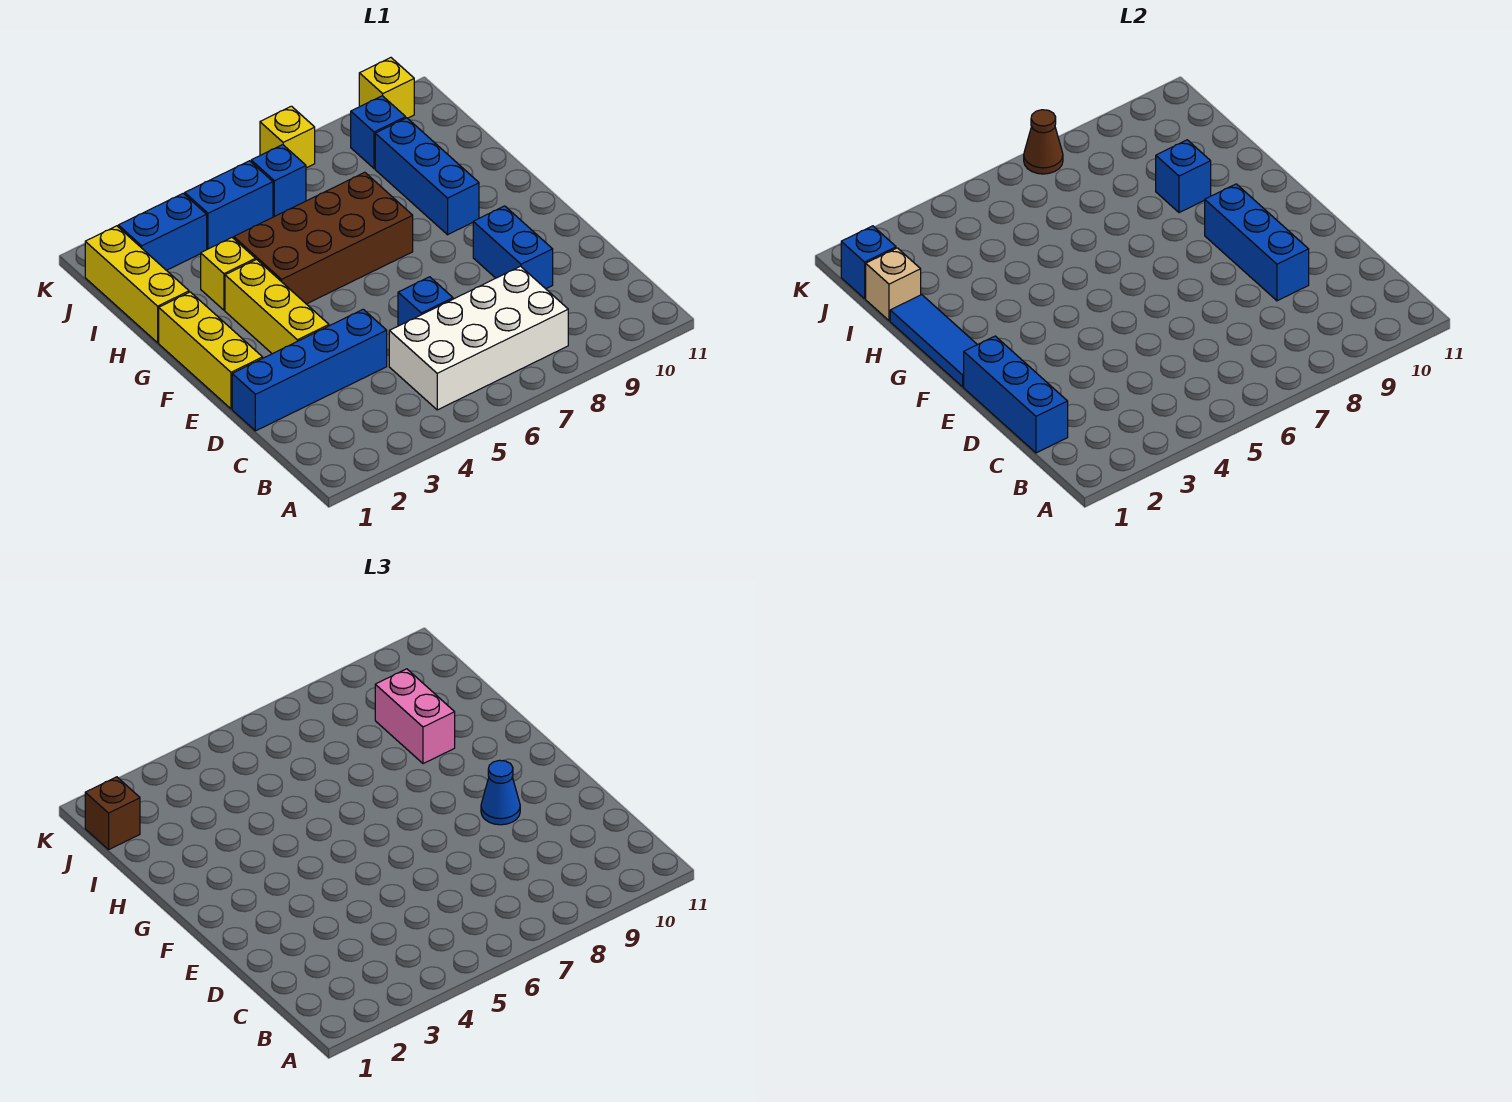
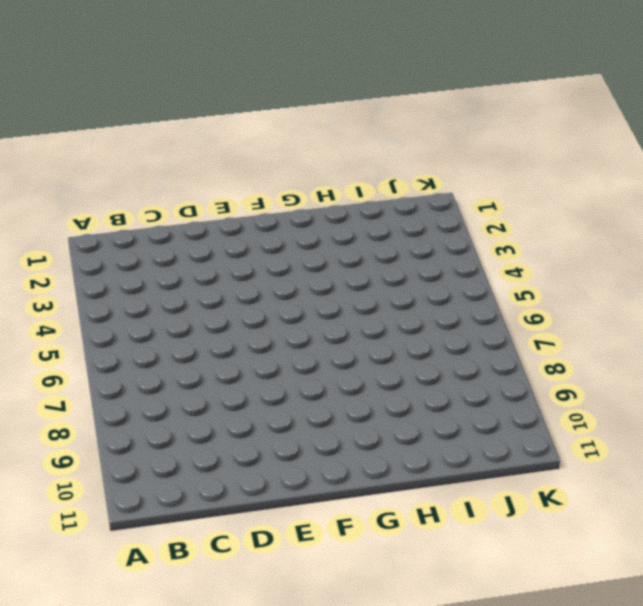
none -> white brick B5:C8 level 1
none -> blue brick D1:D4 level 1
none -> blue brick D6 level 1

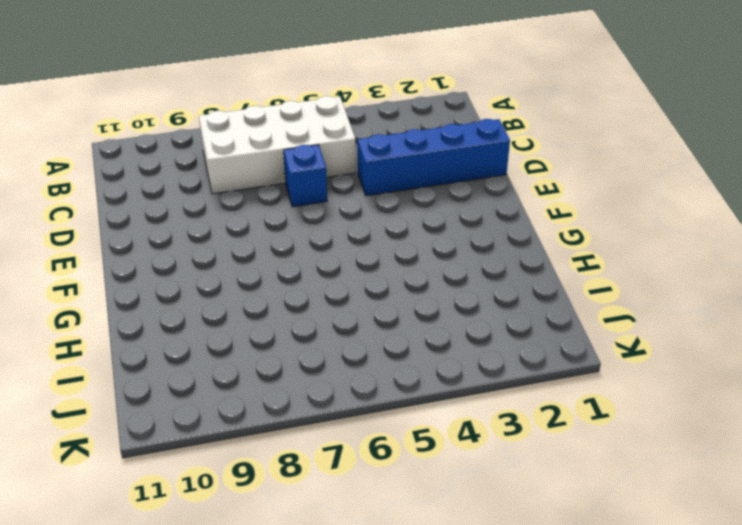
none -> blue brick D9:E9 level 1
none -> yellow brick E1:G1 level 1
none -> yellow brick E3:G3 level 1

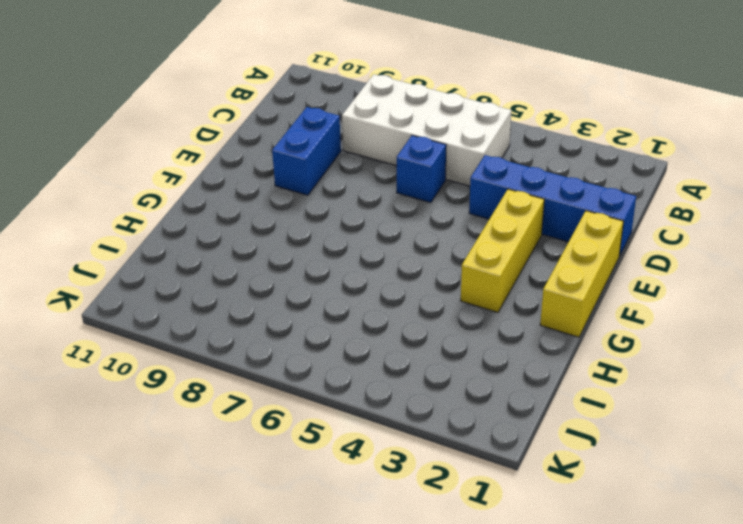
none -> brown brick G4:H7 level 1
none -> blue brick G9:I9 level 1
none -> yellow brick H1:J1 level 1

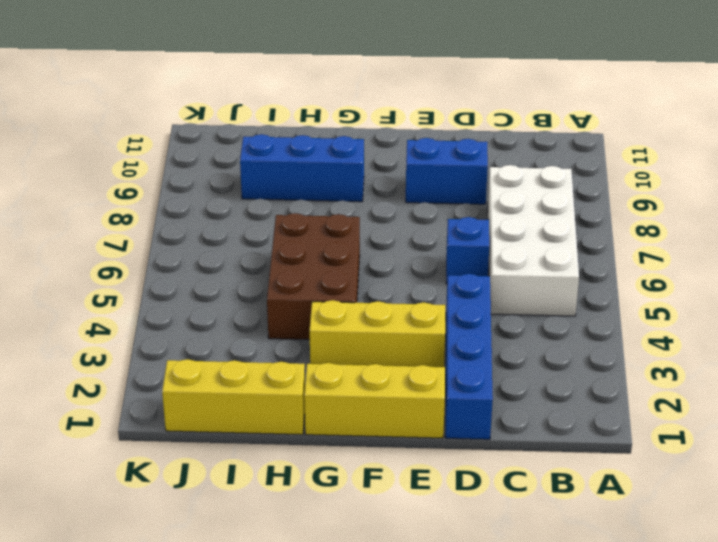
brown brick G4:H6 level 1 -> brown brick G4:H7 level 1
none -> yellow brick H3 level 1
none -> blue brick J2:J3 level 1
none -> blue brick J4:J5 level 1

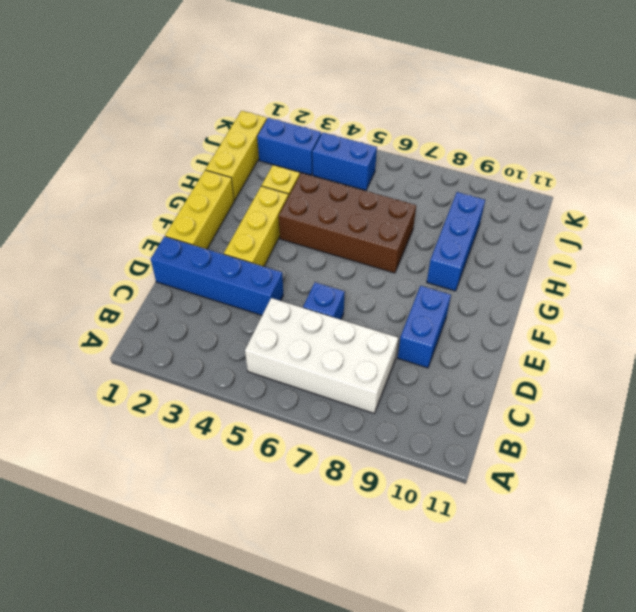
none -> blue brick J6 level 1
none -> blue brick J9 level 1
none -> yellow brick K7 level 1

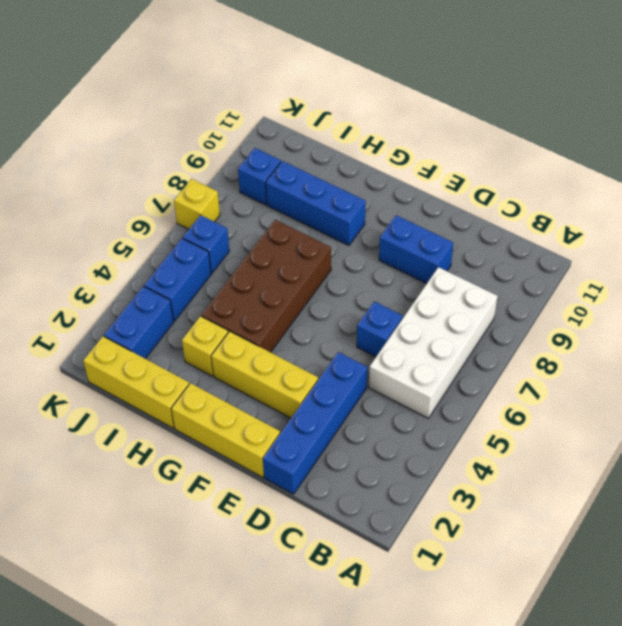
none -> yellow brick K10 level 1
none -> blue brick C1:E1 level 2
none -> blue brick D9:F9 level 2

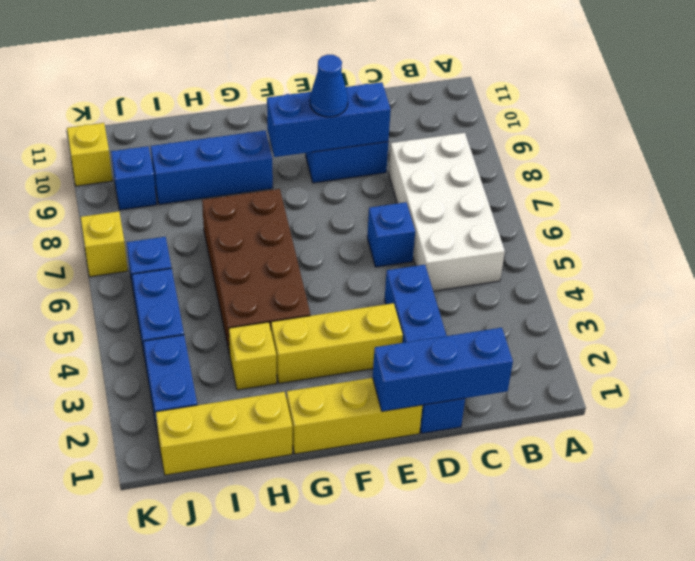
none -> blue tile F1:H1 level 2
none -> blue brick H9 level 2
none -> tan brick I1 level 2

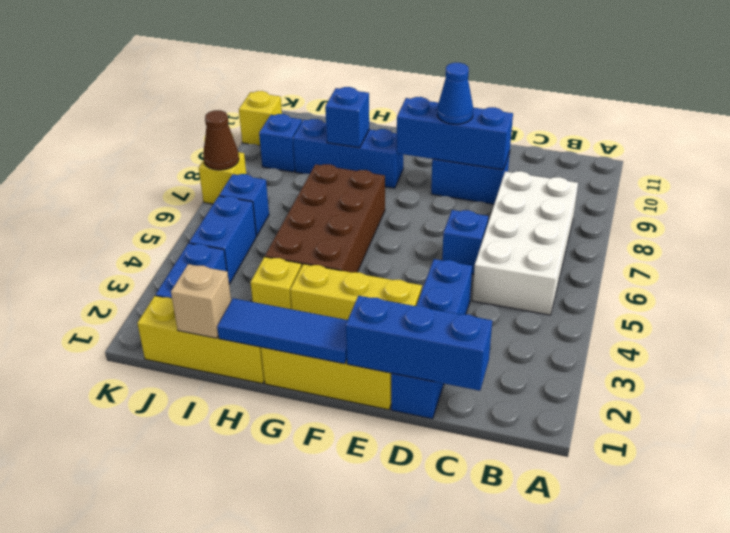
none -> blue brick J1 level 2
none -> pink brick H9:I9 level 3
none -> brown brick J1 level 3

